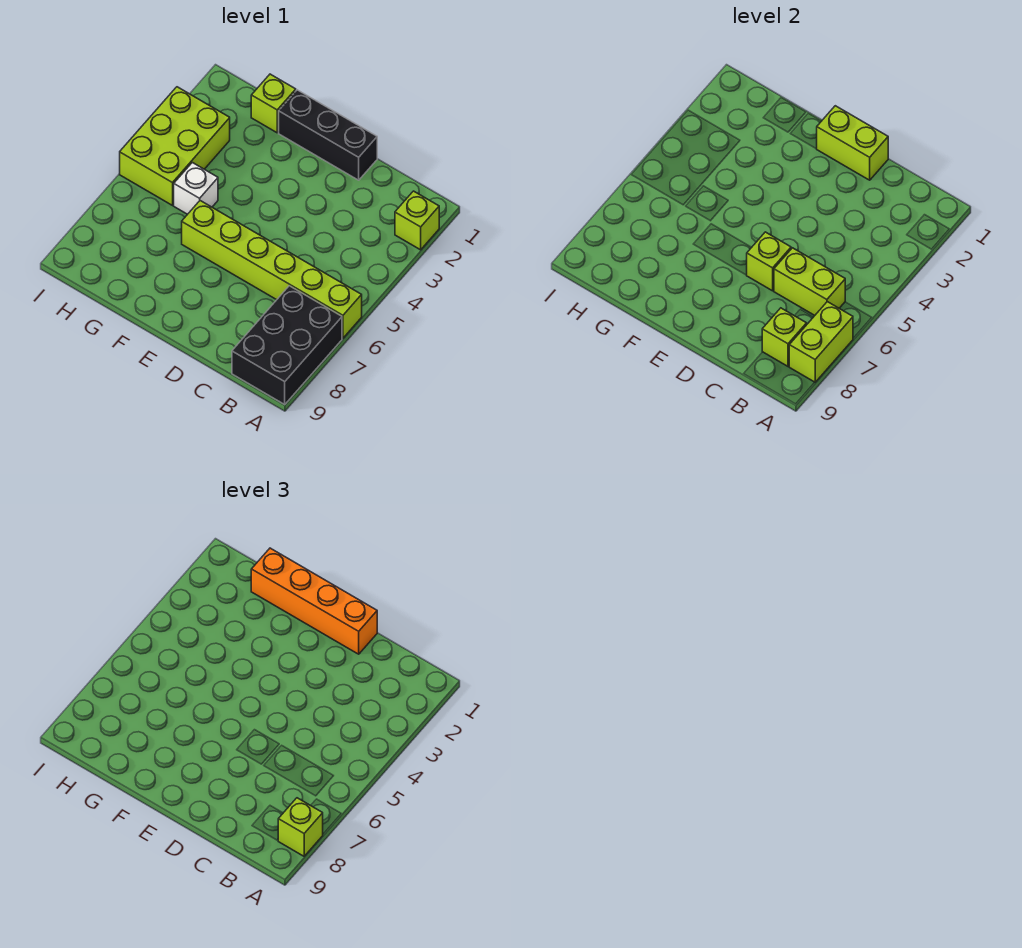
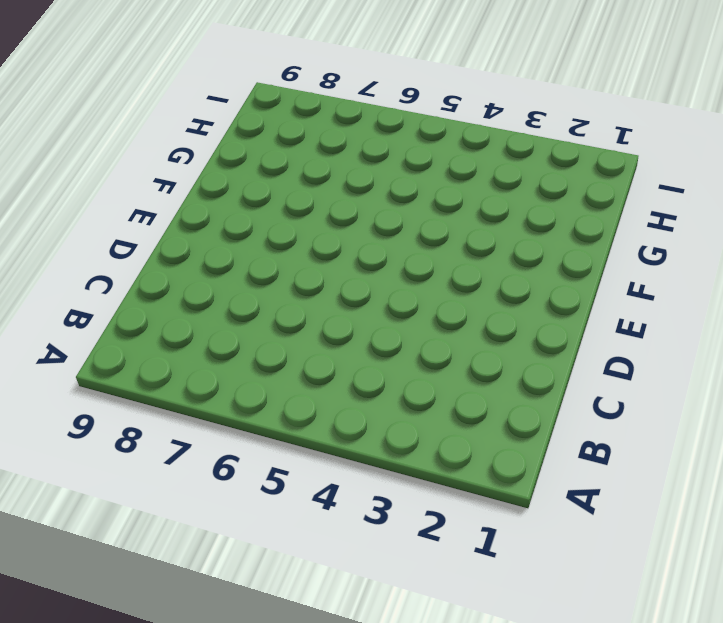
none -> lime brick A2 level 1
none -> lime brick A6:F6 level 1
none -> black brick A7:B9 level 1

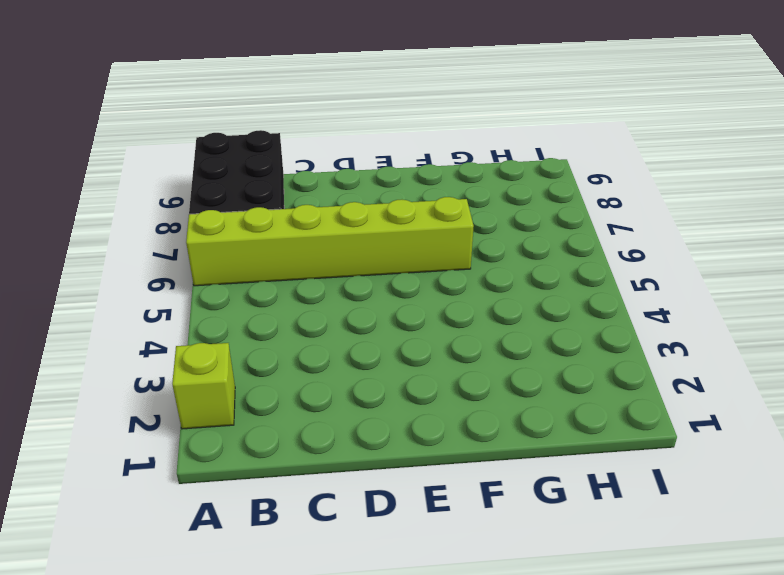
none -> black brick D1:F1 level 1
none -> lime brick G1 level 1
none -> white brick G5 level 1

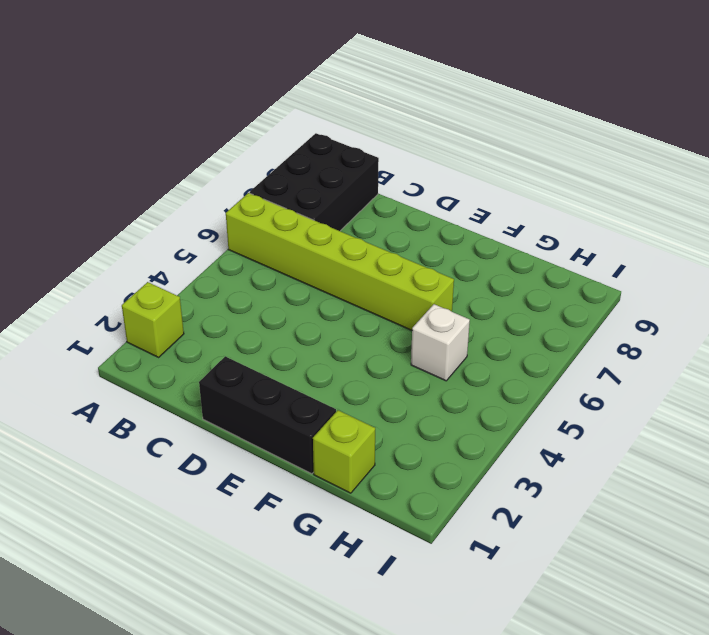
none -> lime brick H3:I5 level 1
none -> lime brick A7:A8 level 2
none -> lime brick B6:C6 level 2

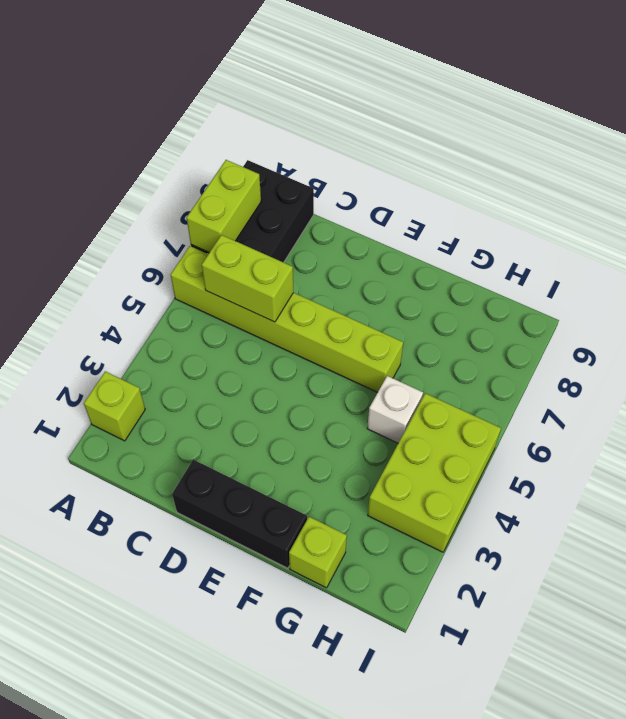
none -> lime brick B8 level 2
none -> lime brick D1:E1 level 2
none -> lime brick D6 level 2

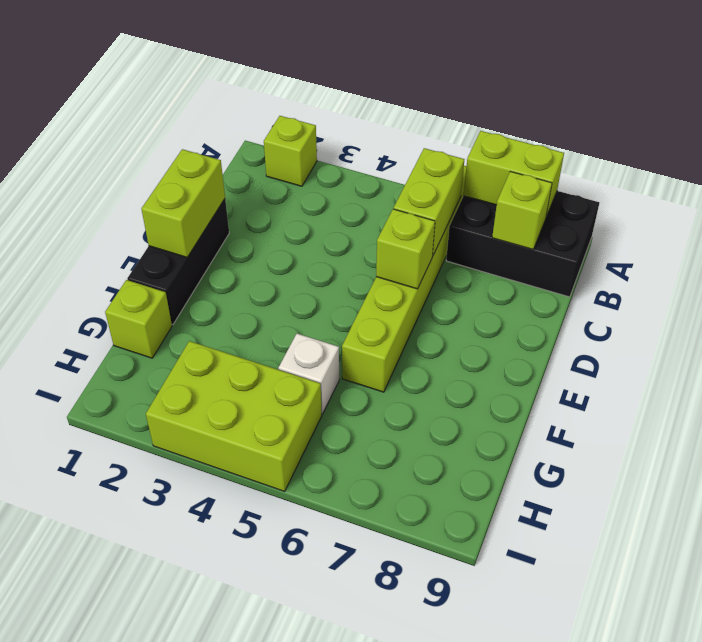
none -> lime brick A8 level 3
none -> orange brick D1:G1 level 3

